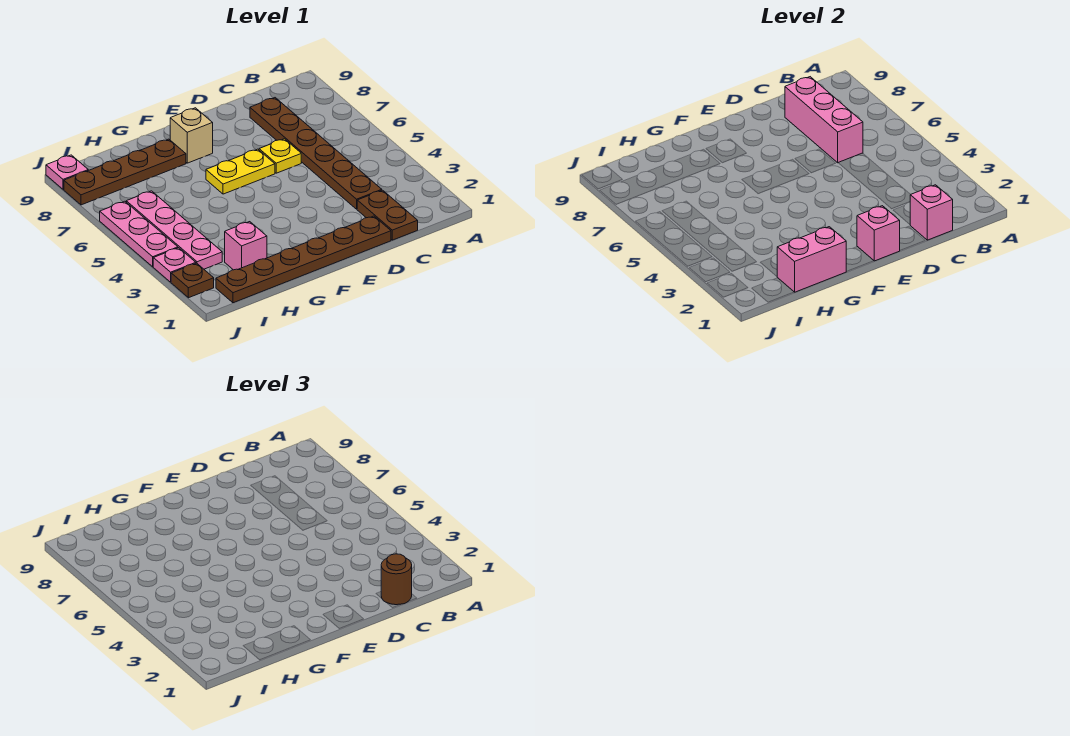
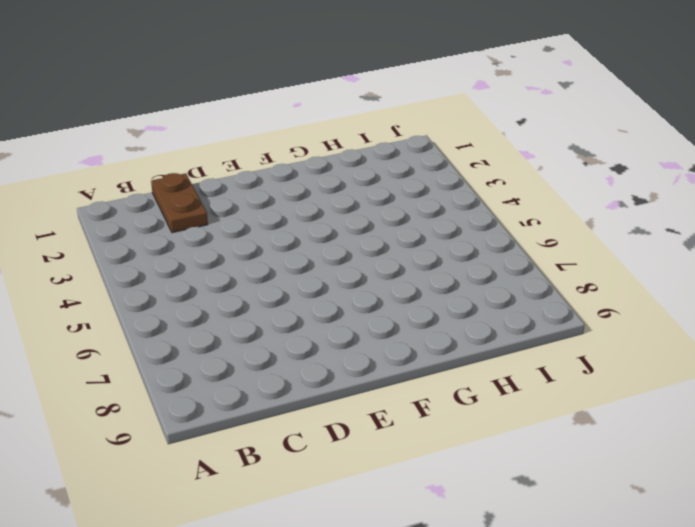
none -> brown plate C3:C8 level 1
none -> brown plate D1:I1 level 1
none -> yellow plate D6 level 1

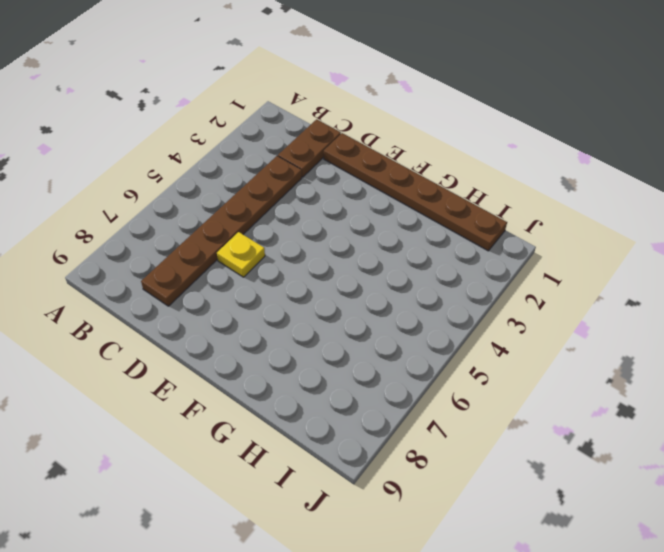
none -> yellow plate E6:F6 level 1
none -> tan brick F8 level 1
none -> brown plate G8:J8 level 1

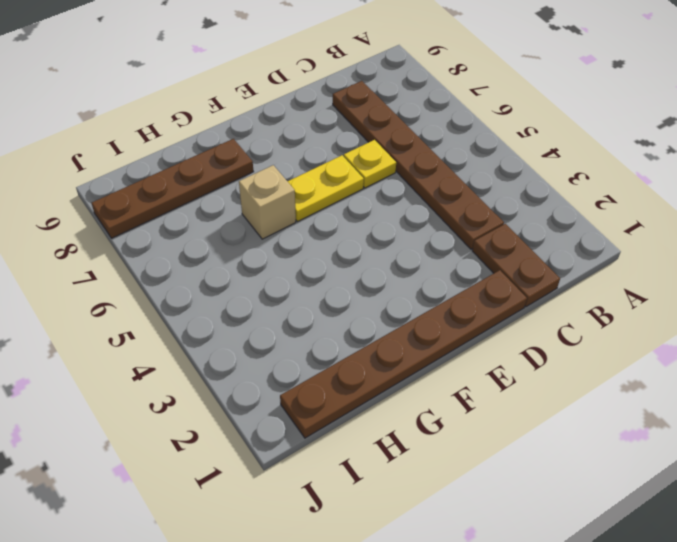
tan brick G6 level 1 -> tan brick F8 level 1
none -> pink brick H2 level 1
none -> pink plate I3:I6 level 1
none -> brown plate J2 level 1

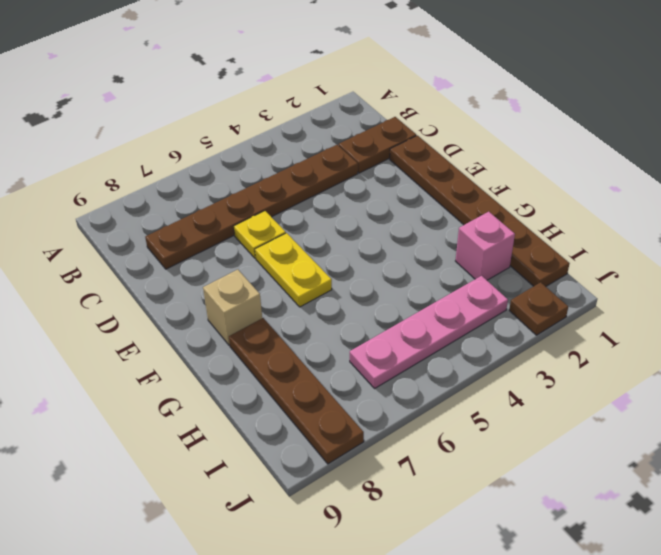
none -> pink plate J3 level 1
none -> pink plate J4:J6 level 1
none -> pink plate J9 level 1

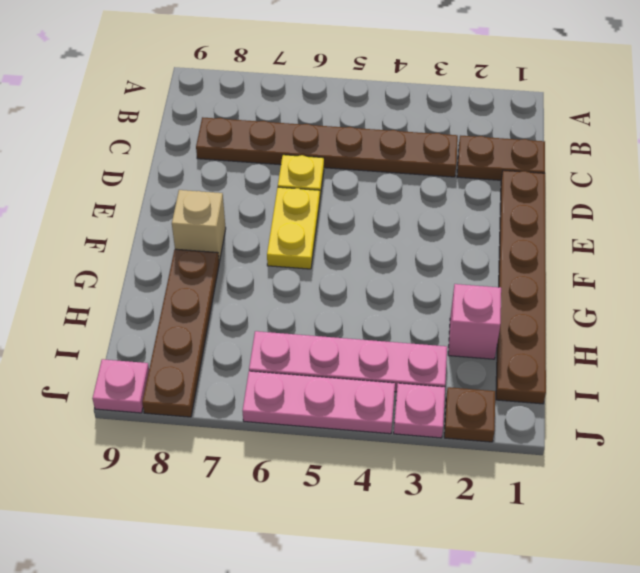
none -> pink brick C1 level 2
none -> pink brick C6:C8 level 2
none -> pink brick E1 level 2

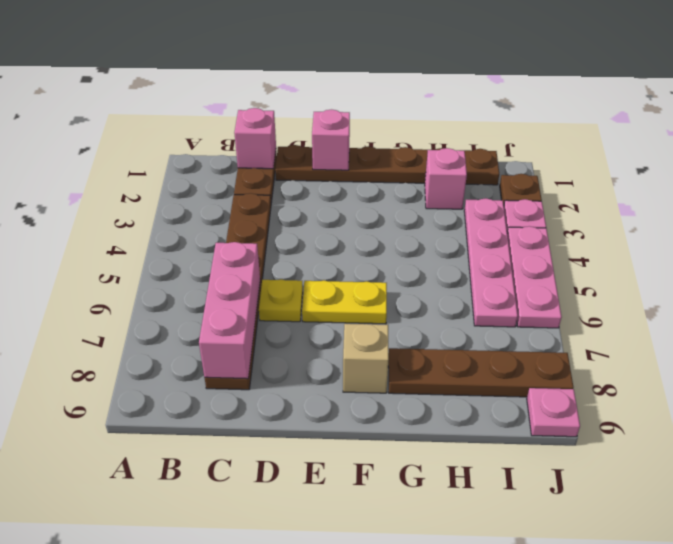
none -> pink brick G1:H1 level 2
none -> brown round brick C1 level 3

